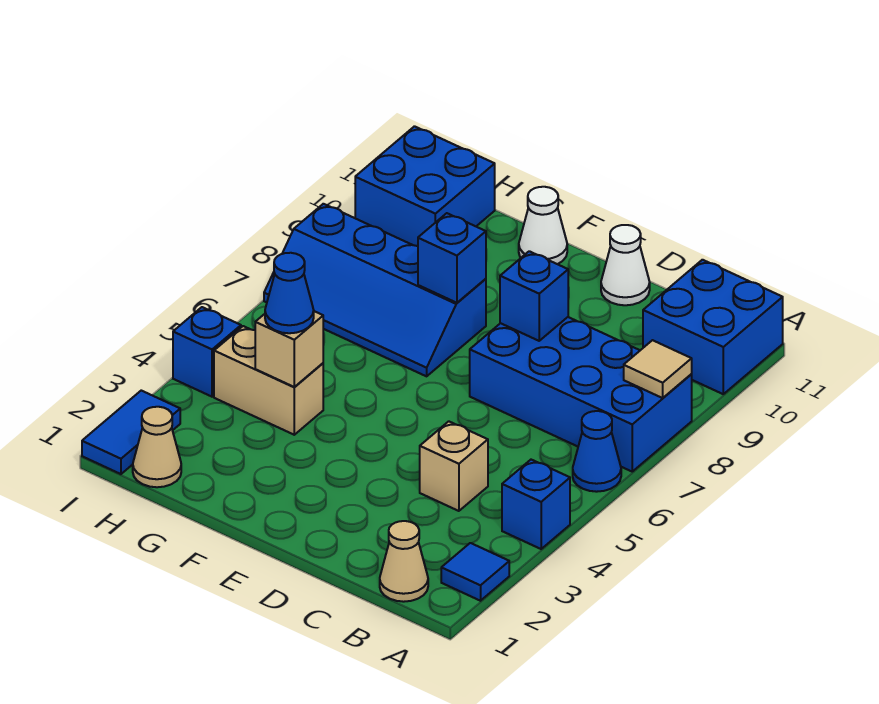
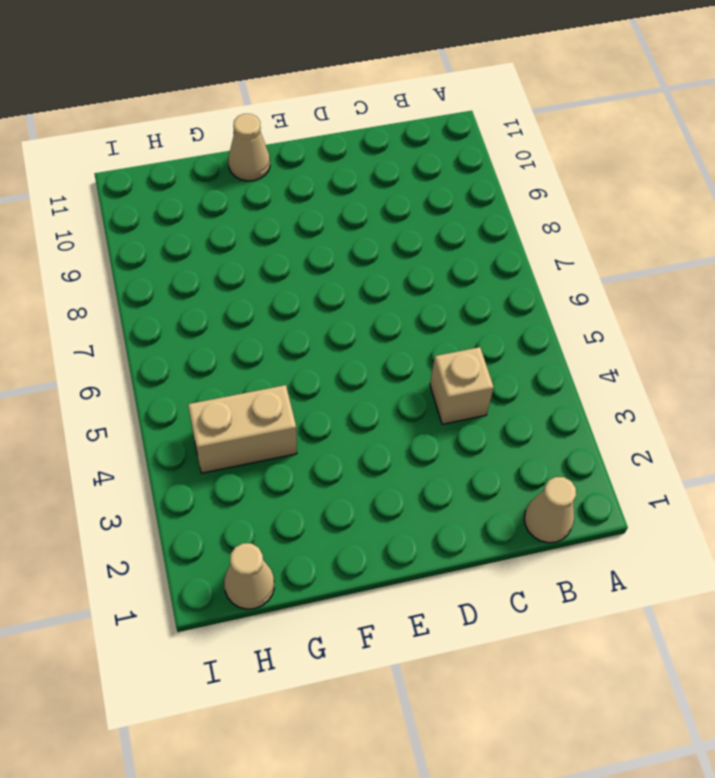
tan cone F11 level 1 -> white cone F11 level 1
none -> blue tile A2 level 1
none -> blue brick A4 level 1
none -> blue cone A6 level 1

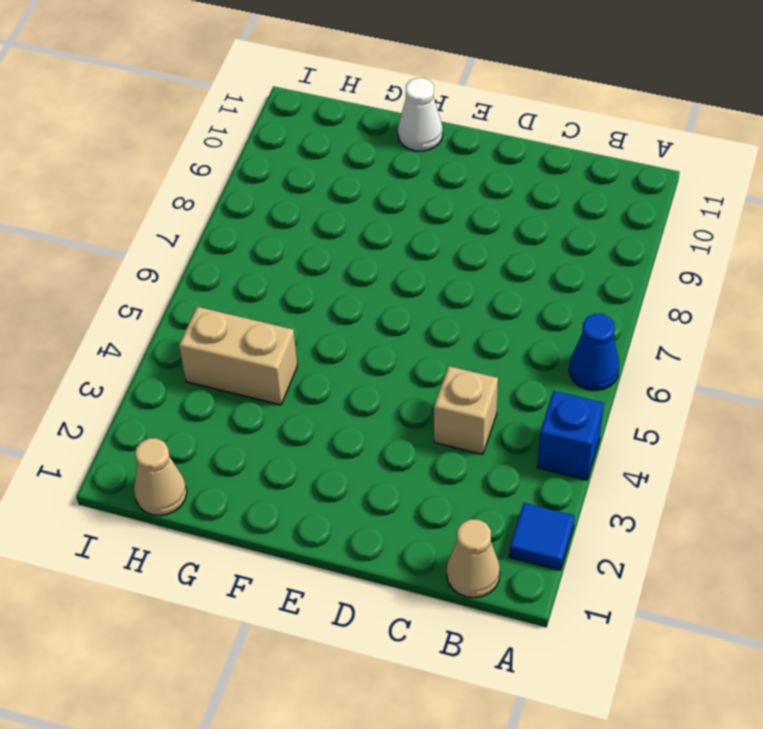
none -> blue brick A7:D8 level 1
none -> blue brick A10:B11 level 1
none -> white cone D11 level 1

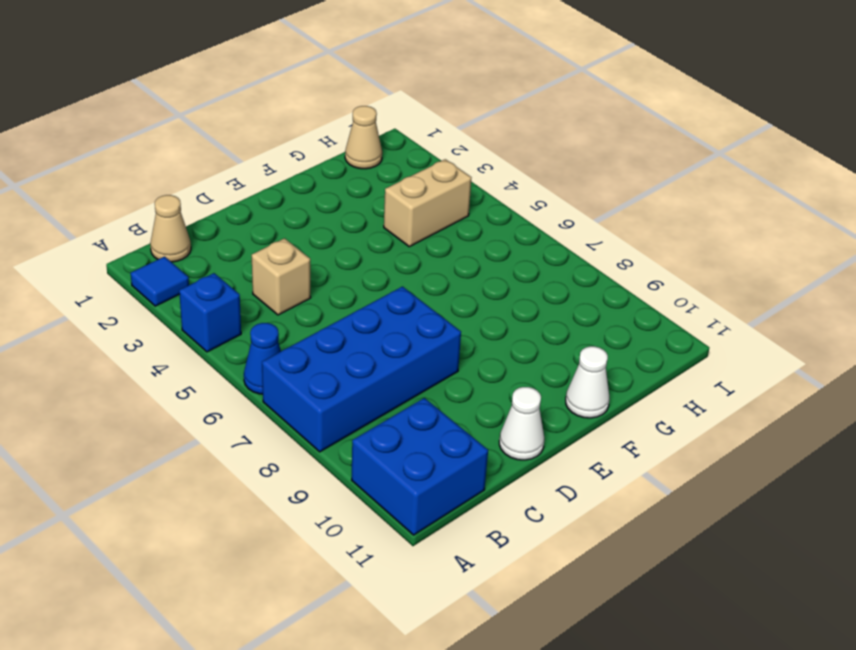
none -> blue slope F7:I8 level 1 top 8
none -> blue brick H10:I11 level 1
none -> blue tile I1:I2 level 1

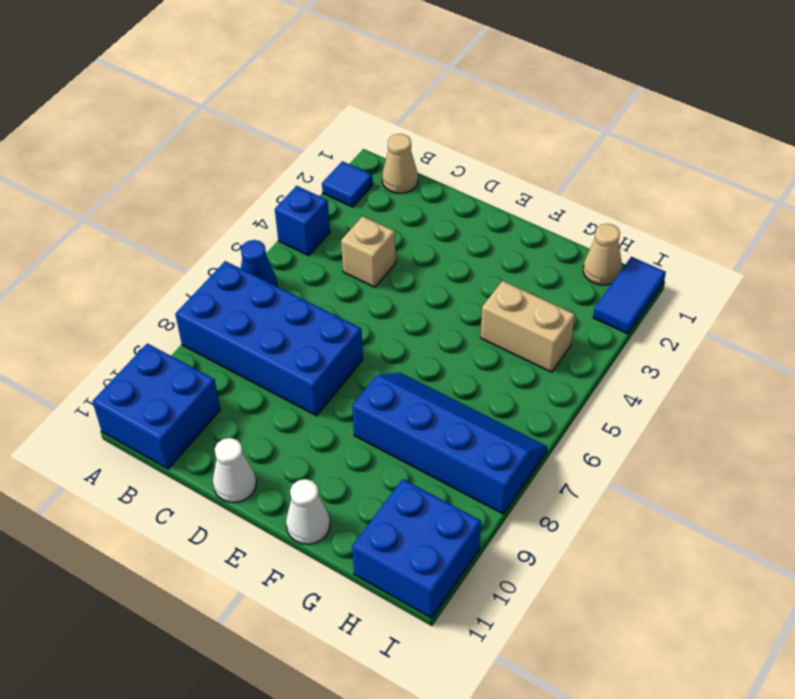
none -> blue brick I4 level 1
none -> tan tile A8 level 2
none -> blue brick D8 level 2

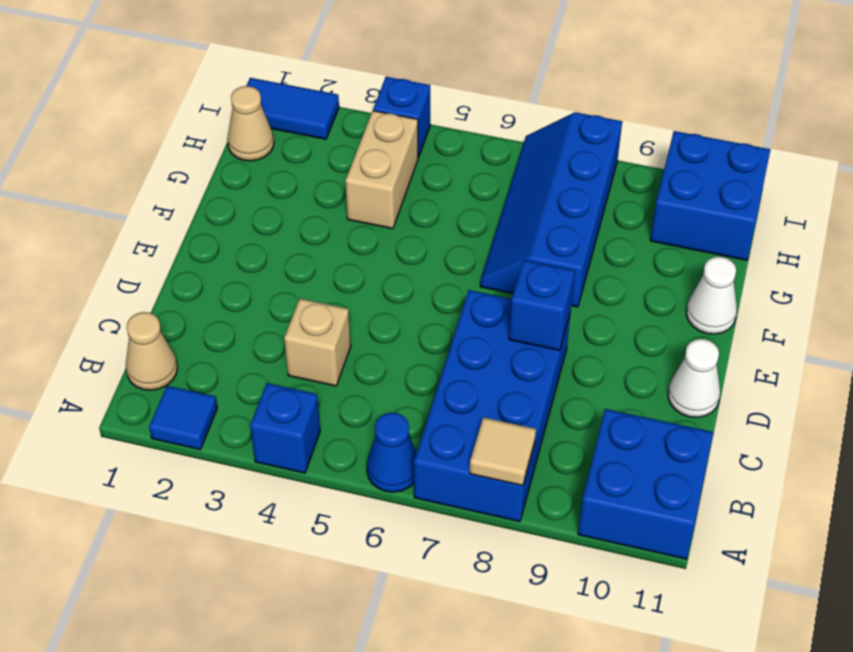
none -> blue brick F8 level 2
none -> tan brick G4 level 2
none -> blue cone G4 level 3

